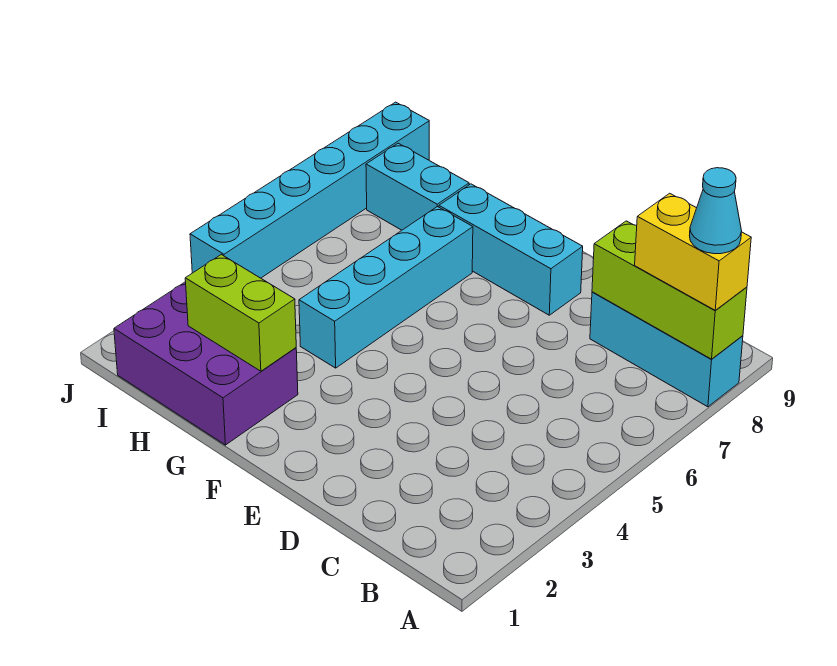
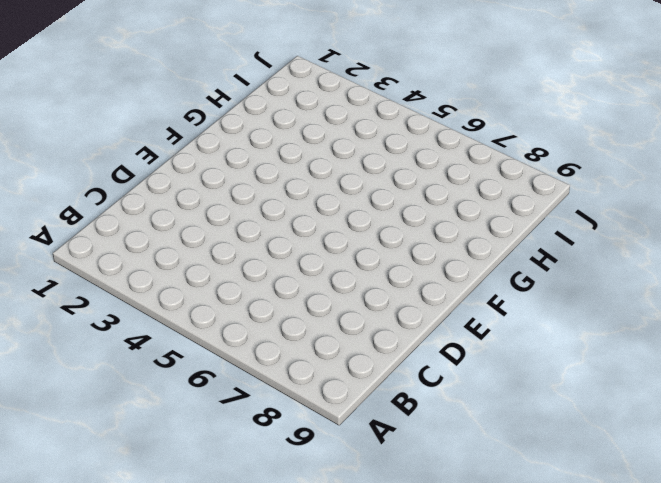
none -> cyan brick A8:C8 level 1
none -> cyan brick E8:G8 level 1

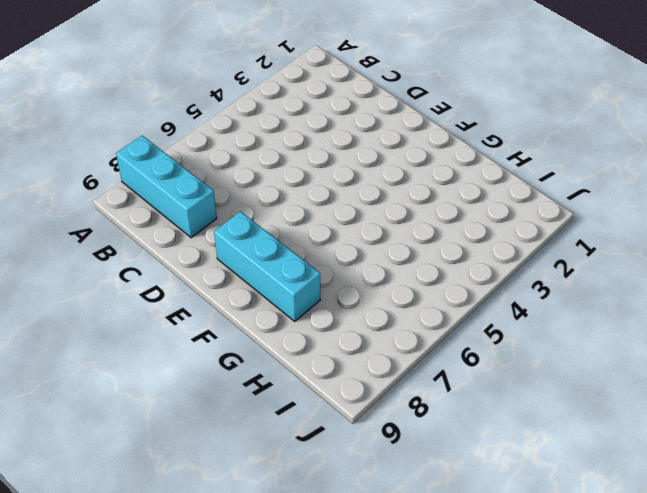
none -> purple brick G1:I2 level 1
none -> cyan brick G4:G7 level 1

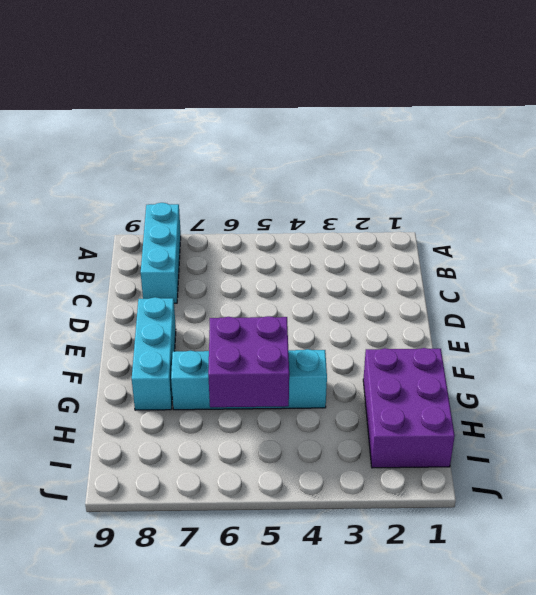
purple brick G5:H6 level 2 -> none
none -> cyan brick H8:I8 level 1
none -> cyan brick J4:J9 level 1

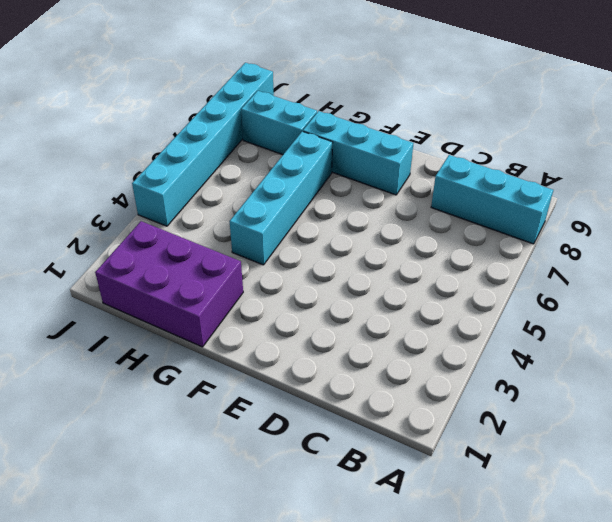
none -> lime brick A8:C8 level 2
none -> lime brick G2:H2 level 2

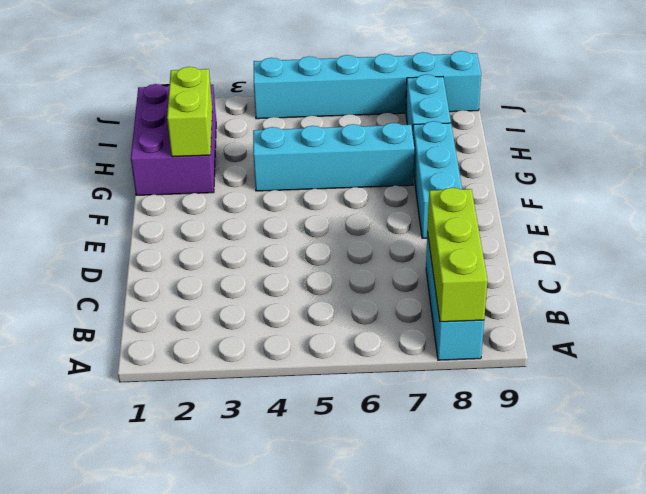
none -> yellow brick A8:B8 level 3
none -> cyan cone A8 level 4

